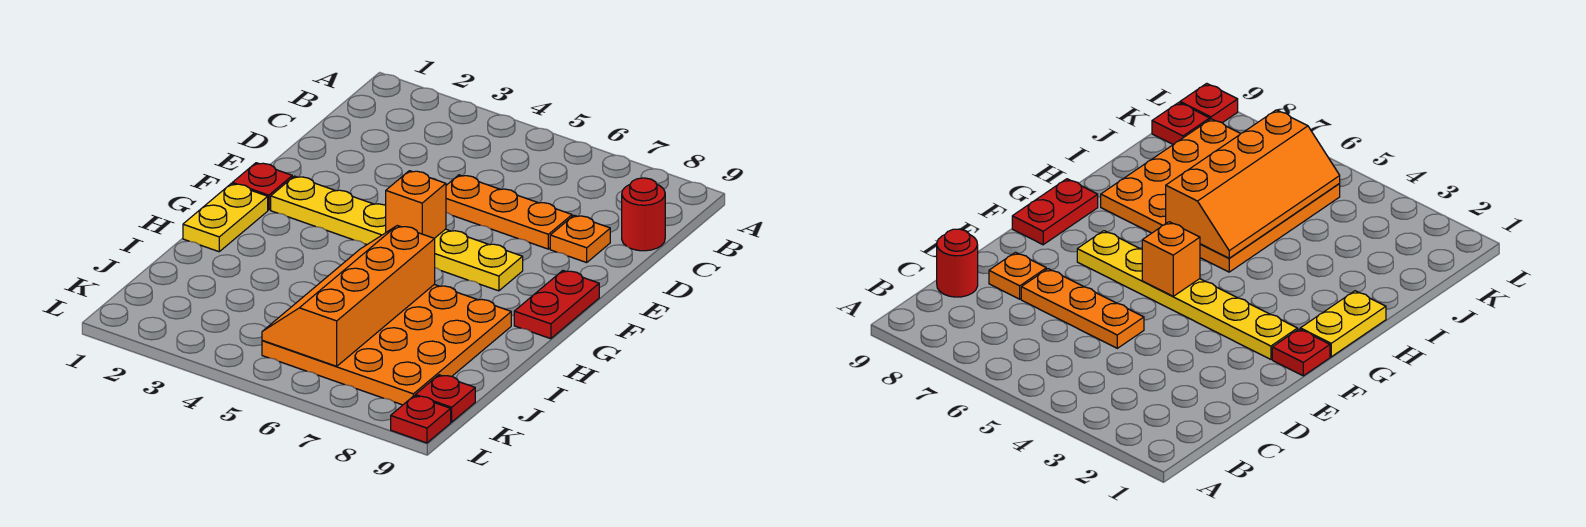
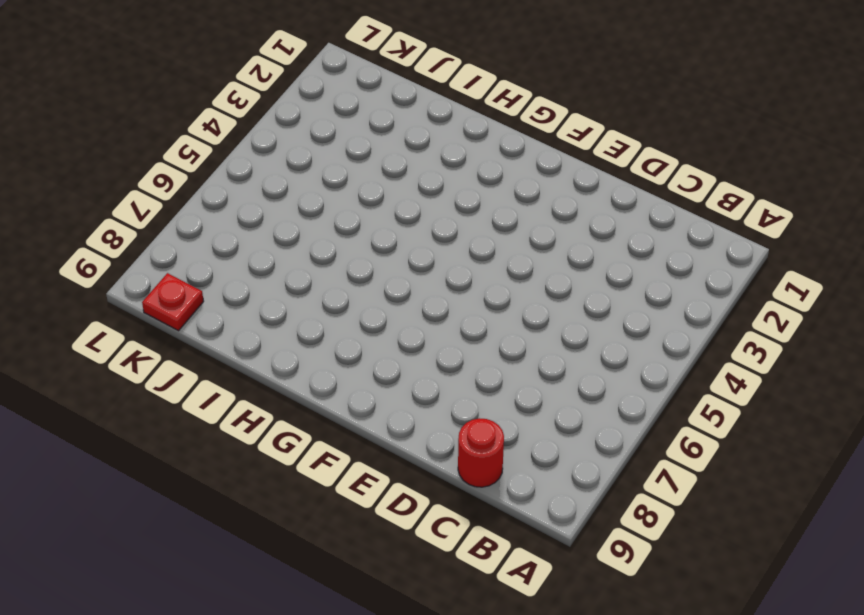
none -> orange plate D5:D7 level 1
none -> orange plate D8 level 1
none -> red plate F1 level 1

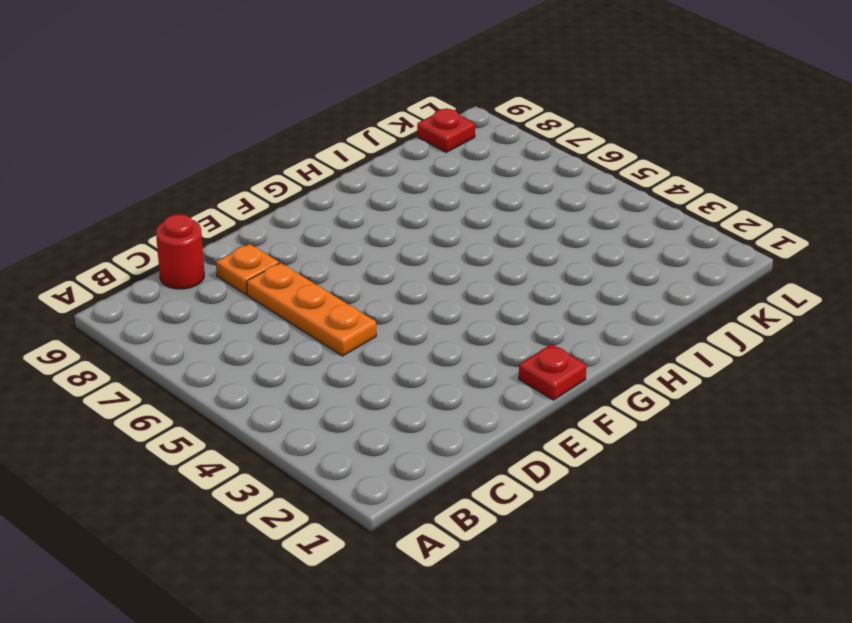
none -> yellow plate F2:F7 level 1
none -> red plate F9:G9 level 1
none -> yellow plate G1:H1 level 1

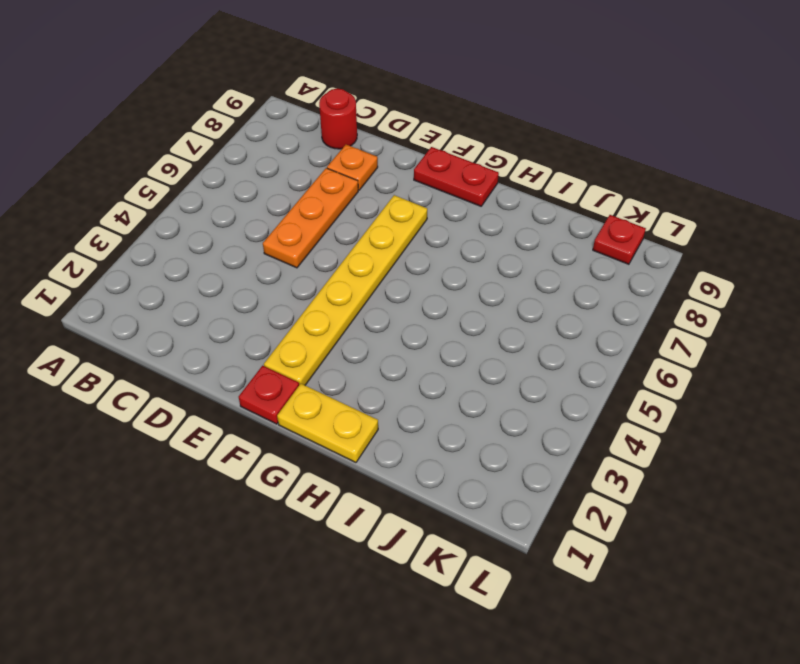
none -> orange plate H5:K8 level 1
none -> red plate L9 level 1
none -> orange brick F5 level 2

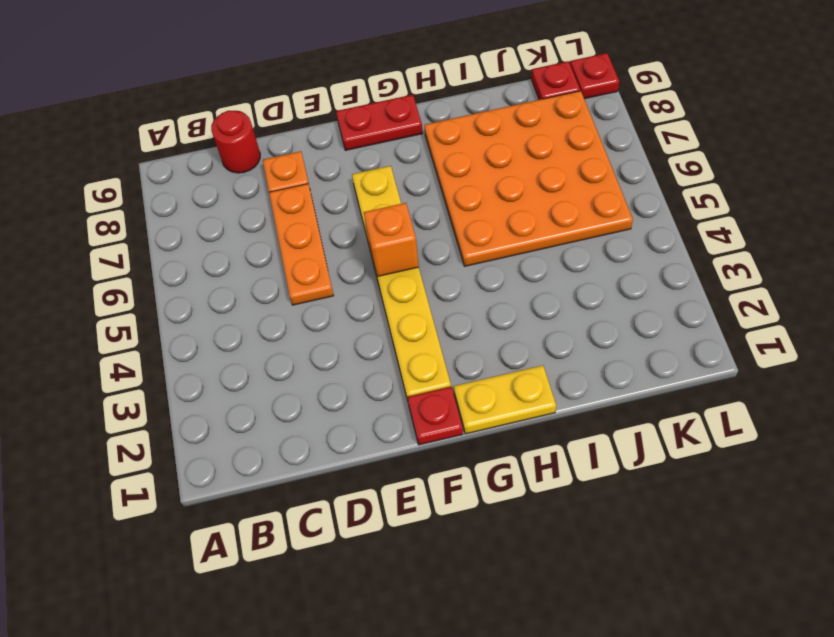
none -> orange slope H5:K6 level 2 top 6

